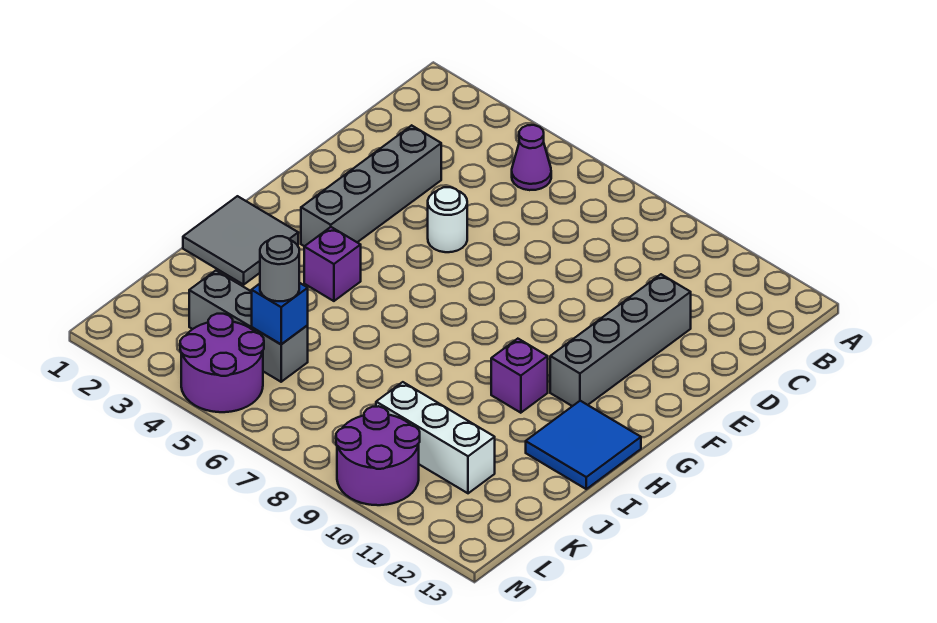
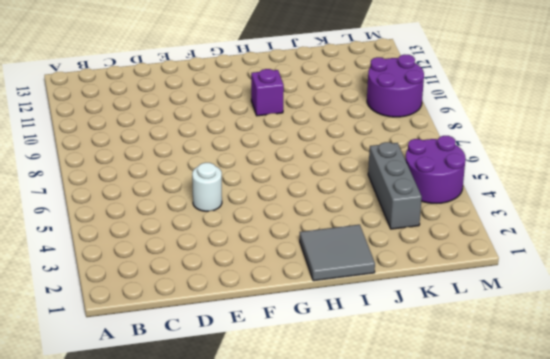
none -> purple cone B5 level 1
none -> grey brick D3:G3 level 1
none -> grey brick D11:G11 level 1

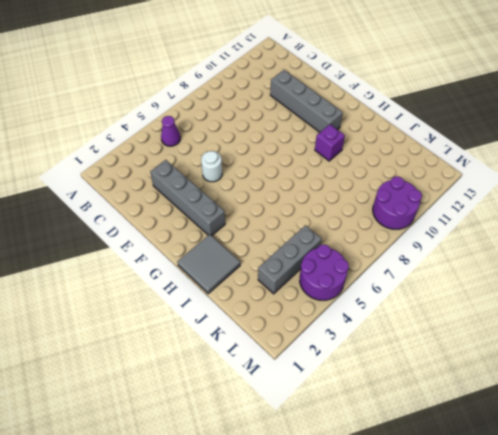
none -> purple brick H4 level 1
none -> blue tile H12:I13 level 1
none -> white brick K9:K11 level 1

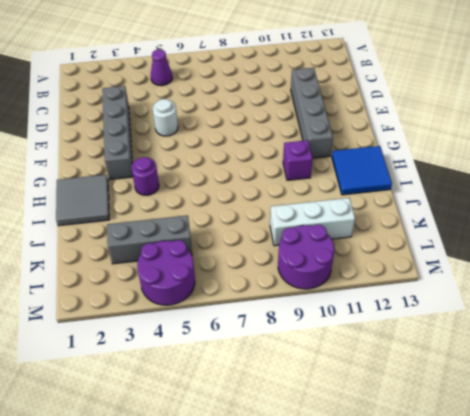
purple round brick H4 level 1 -> purple brick H4 level 1
none -> blue brick K5 level 2
none -> grey round brick K5 level 3

